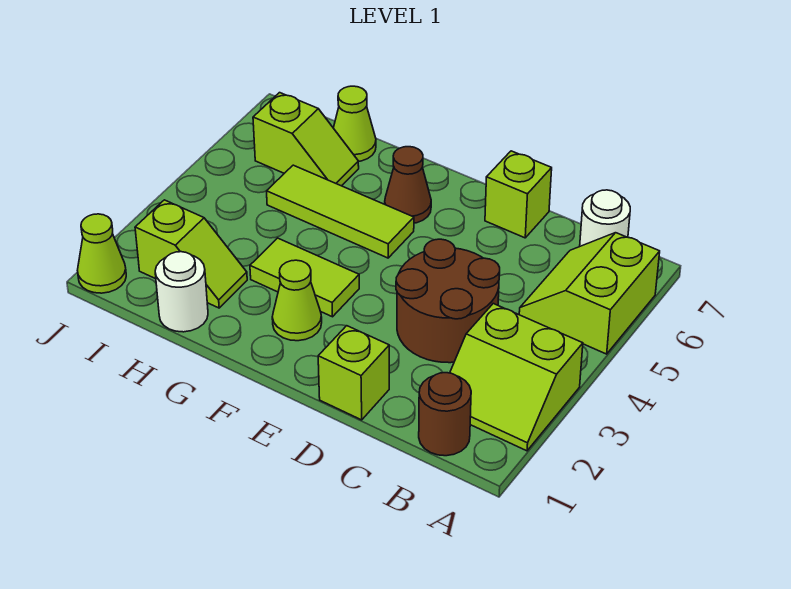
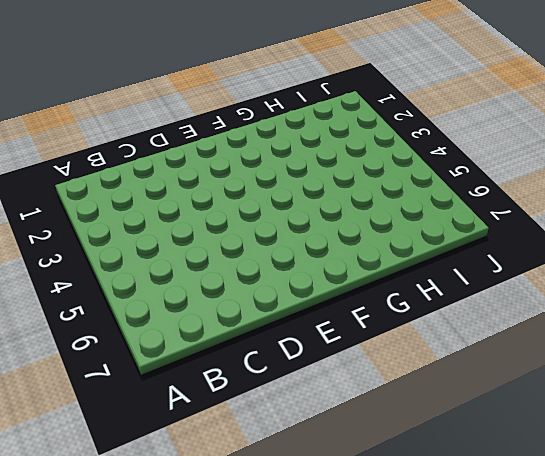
none -> lime slope A2:B3 level 1 top 3
none -> lime slope A5:B6 level 1 top A
none -> brown round brick B1 level 1

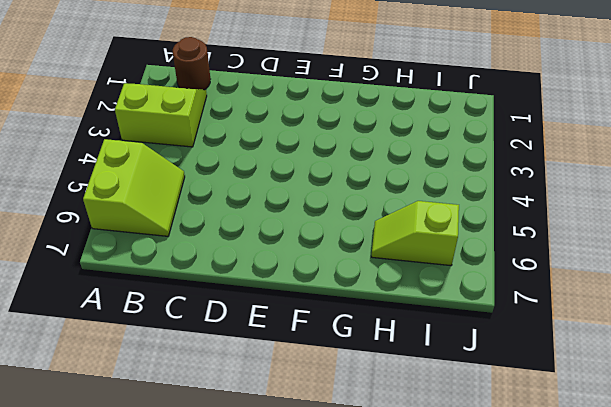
none -> white round brick B7 level 1
none -> brown round brick C3:D4 level 1
none -> lime brick D1 level 1

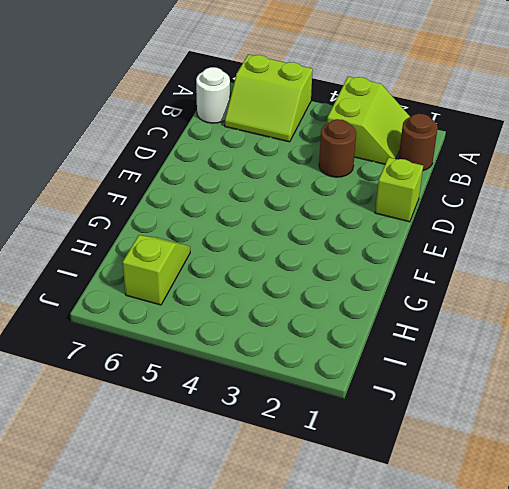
brown round brick C3 level 1 -> brown round brick C3:D4 level 1
none -> lime brick D7 level 1
none -> lime cone F2 level 1
none -> lime tile F3:G3 level 1

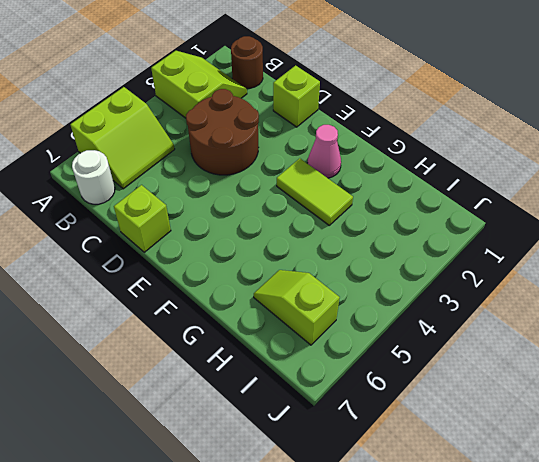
pink cone F2 level 1 -> lime cone F2 level 1
none -> lime tile F5:H5 level 1
none -> brown cone F6 level 1
none -> white round brick H1 level 1

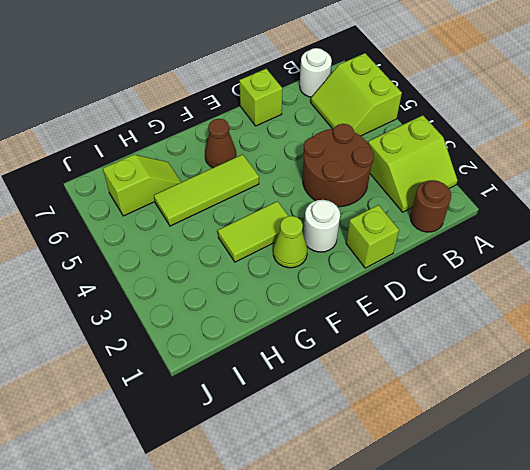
white round brick E2 level 1 -> white round brick H1 level 1
none -> lime slope H2:I2 level 1 top I
none -> lime cone H7 level 1
none -> lime cone J1 level 1

